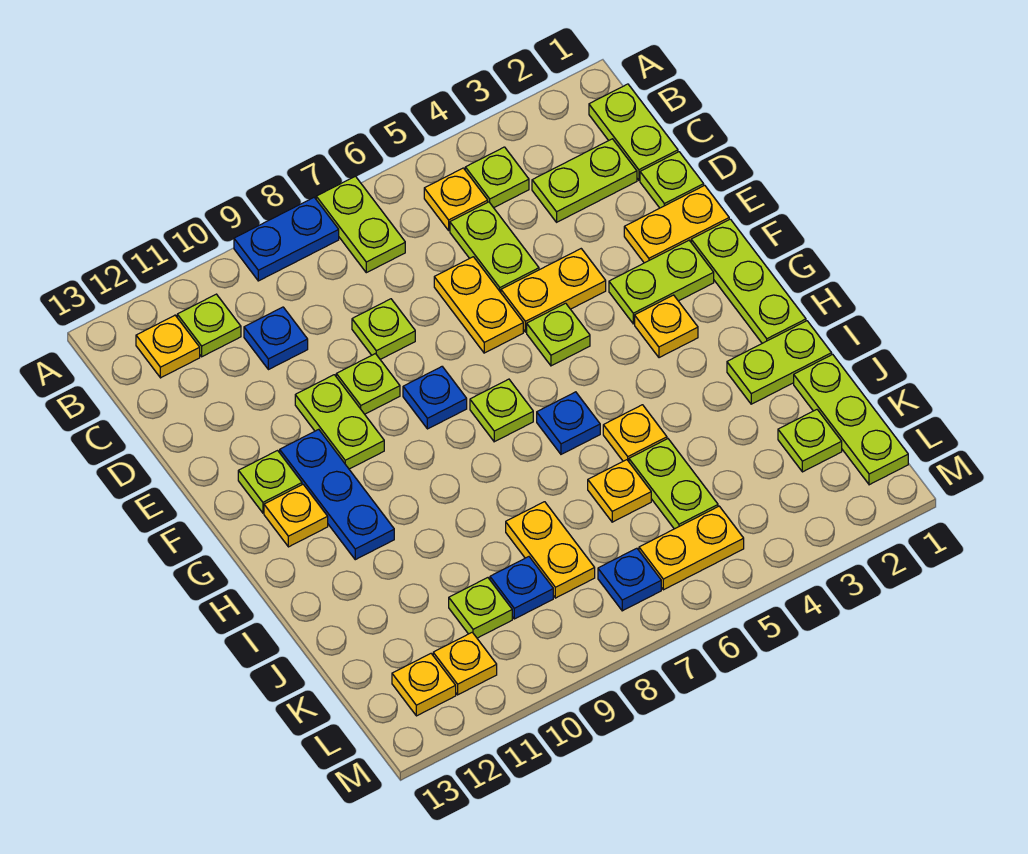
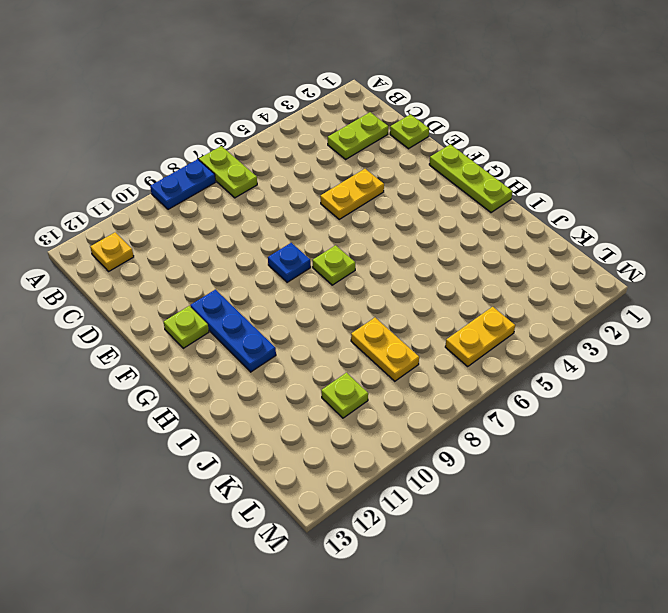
none -> lime plate B1:C1 level 1
none -> lime plate B4 level 1
none -> yellow plate B5 level 1
none -> lime plate B11 level 1

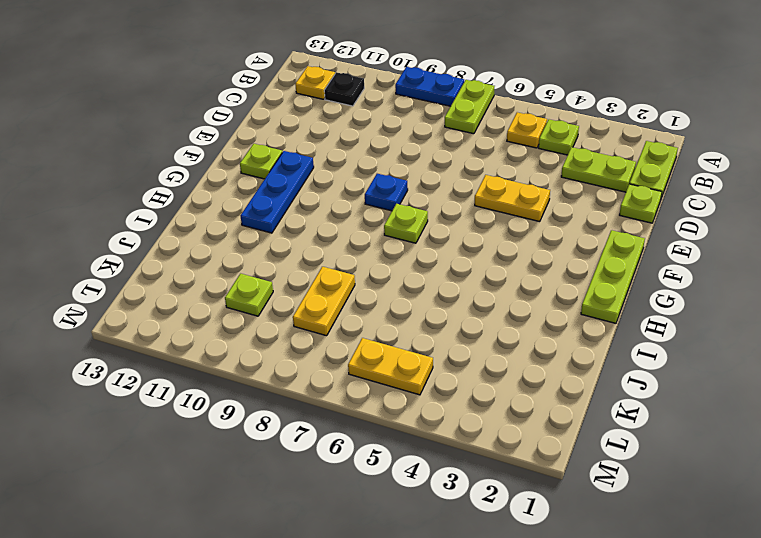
black plate B11 level 1 -> lime plate B11 level 1
none -> lime plate C5:D5 level 1
none -> blue plate C10 level 1
none -> yellow plate D6:E6 level 1
none -> lime plate D8 level 1

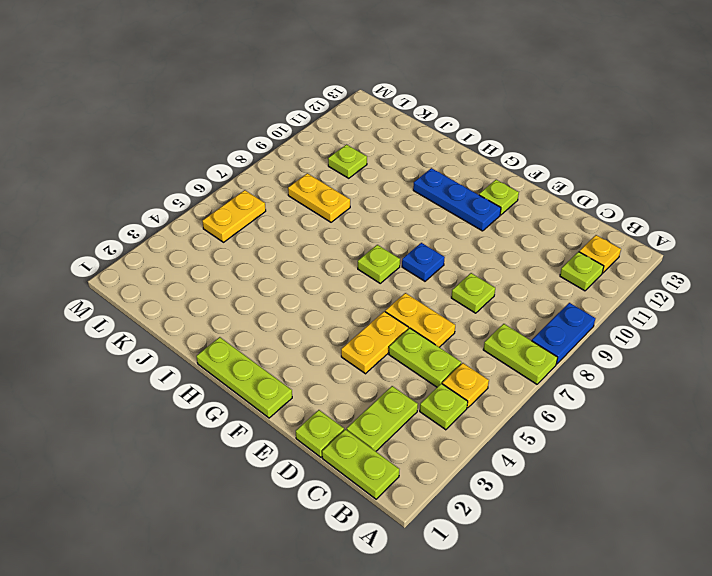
none -> blue plate C10 level 1
none -> yellow plate E1:E2 level 1
none -> lime plate E9 level 1
none -> lime plate E10:F10 level 1

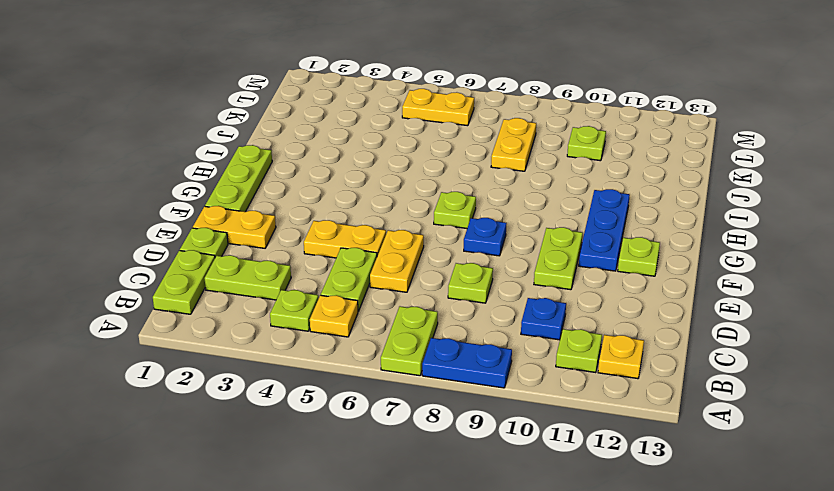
none -> lime plate E9 level 1
none -> lime plate F2:F3 level 1
none -> lime plate F5 level 1
none -> yellow plate G3 level 1

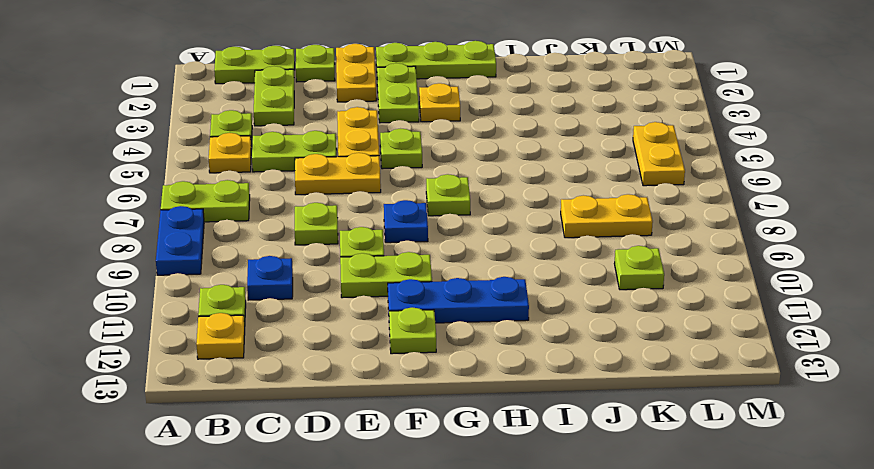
none -> yellow plate G12 level 1
none -> blue plate H6 level 1
none -> lime plate I1:I2 level 1
none -> yellow plate I5 level 1

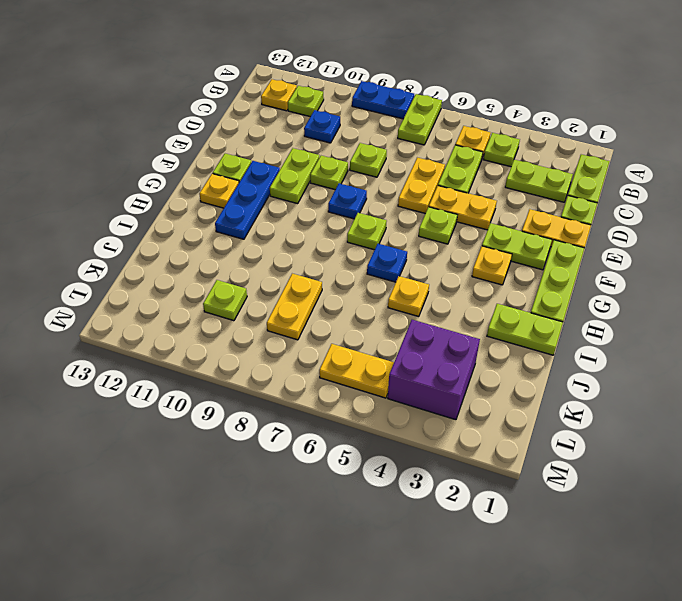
purple brick K3:L4 level 1 -> none
none -> lime plate J1:L1 level 1
none -> lime plate J5:K5 level 1
none -> yellow plate J6 level 1
none -> lime plate K2 level 1

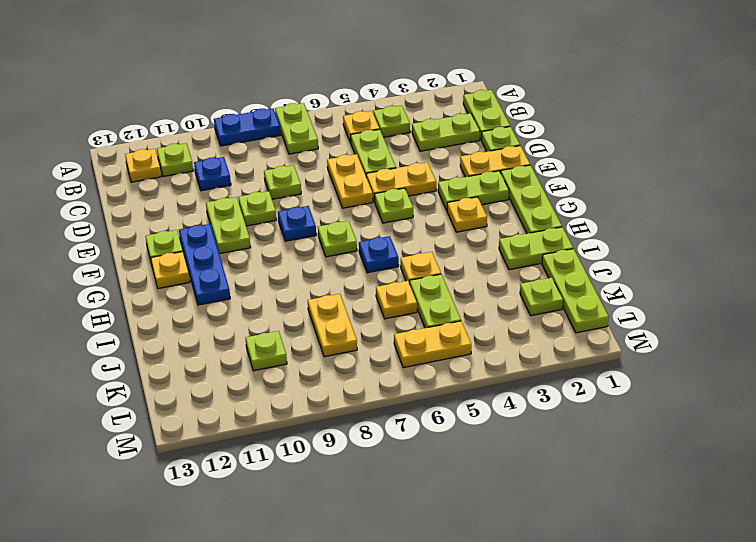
none -> blue plate K9 level 1
none -> blue plate L7 level 1
none -> yellow plate L11 level 1
none -> yellow plate L12 level 1

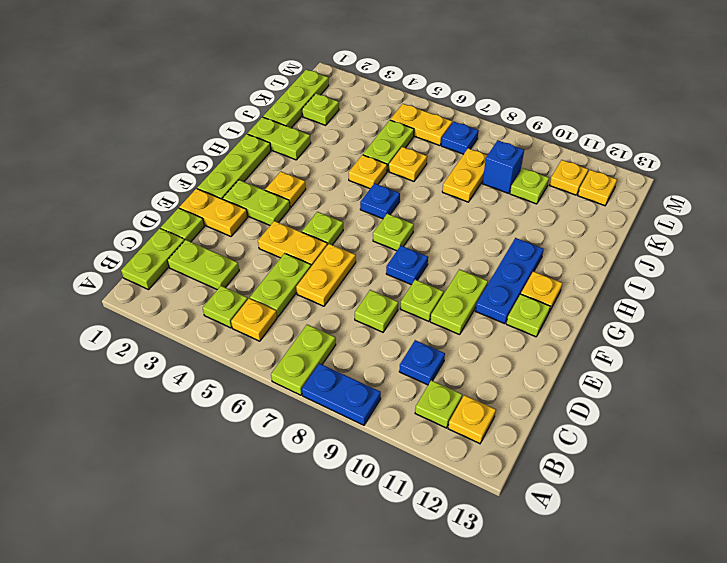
blue brick K9 level 1 -> blue plate K9 level 1

